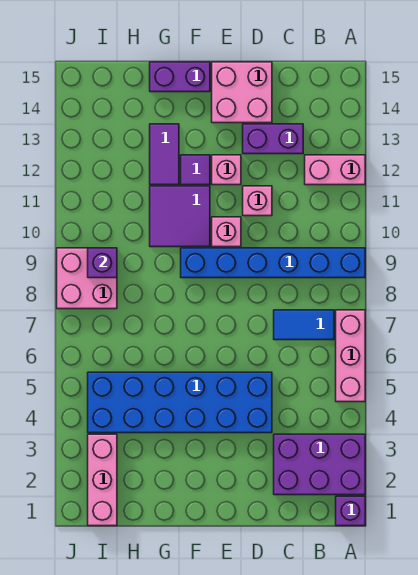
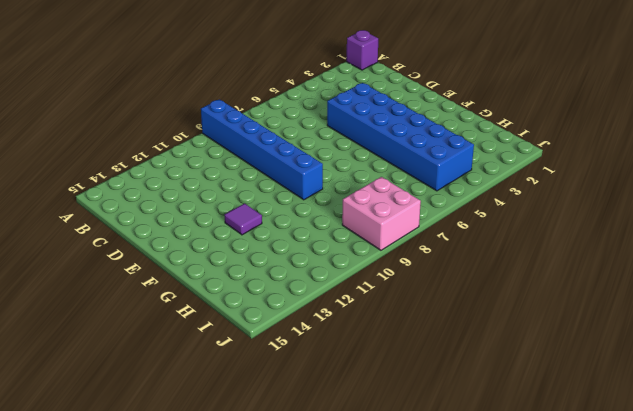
none -> purple brick A2:C3 level 1
none -> pink brick A5:A7 level 1
none -> pink brick A12:B12 level 1

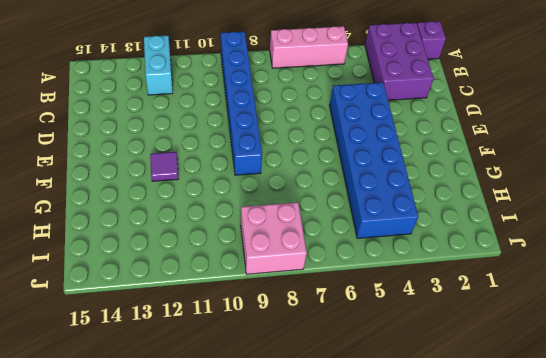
cyan brick A12:B12 level 1 -> pink brick A12:B12 level 1
none -> blue tile B7:C7 level 1
none -> purple brick C13:D13 level 1
none -> pink brick D11 level 1

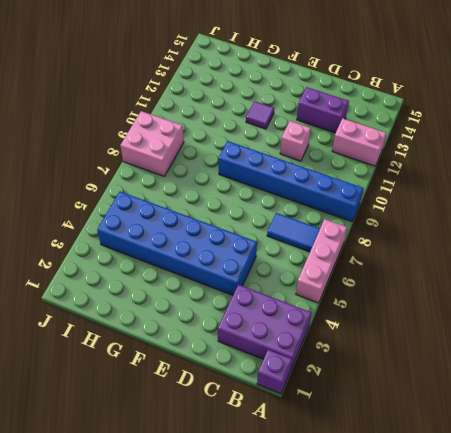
none -> pink brick D14:E15 level 1
none -> pink brick E10 level 1
none -> pink brick E12 level 1

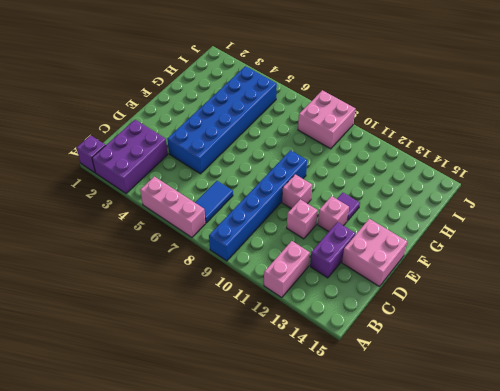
none -> purple tile F10:G11 level 1
none -> purple brick F15:G15 level 1
none -> purple tile G12:G13 level 1

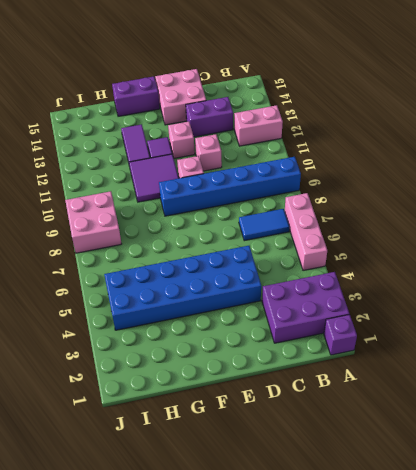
none -> pink brick I1:I3 level 1
none -> purple brick I9 level 2

